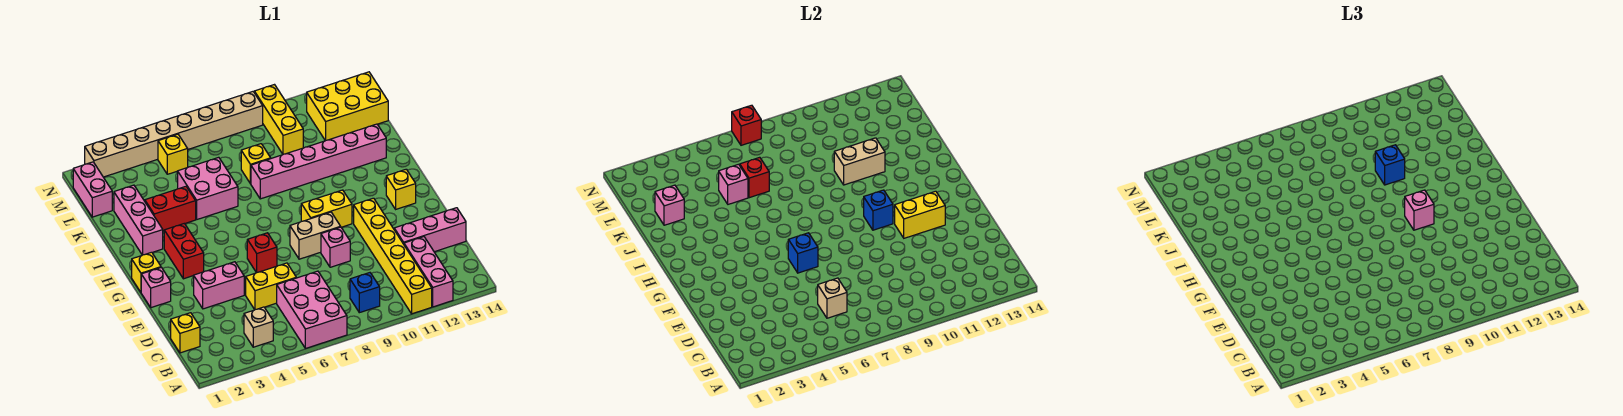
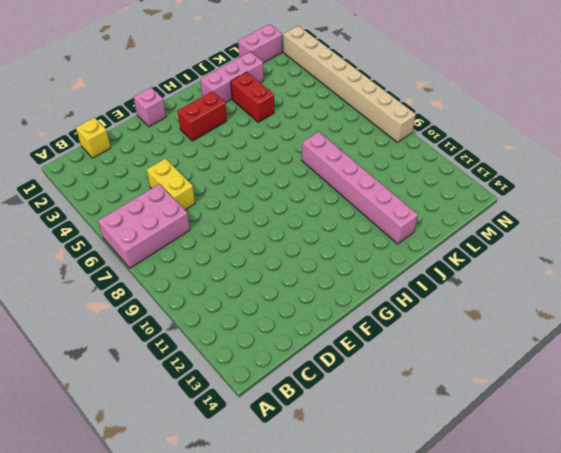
none -> yellow brick A11:F11 level 1
none -> pink brick A12:C12 level 1
none -> tan brick B4 level 1
none -> blue brick B9 level 1

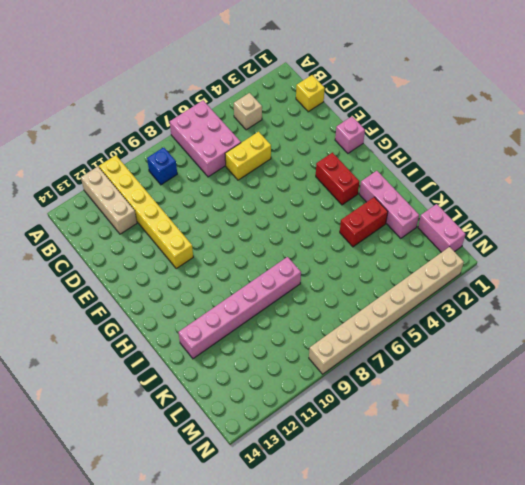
tan brick A12:C12 level 1 -> pink brick A12:C12 level 1
none -> pink brick D12:D14 level 1
none -> pink brick E3:E4 level 1
none -> pink brick E9 level 1
none -> red brick F6 level 1

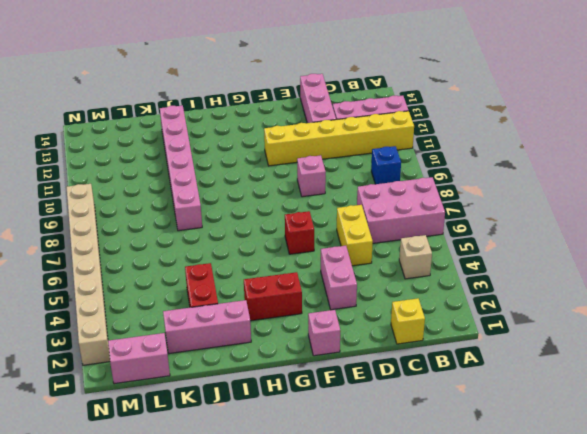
none -> tan brick F8:F9 level 1
none -> yellow brick G1 level 1
none -> yellow brick G9:G10 level 1
none -> yellow brick G13 level 1

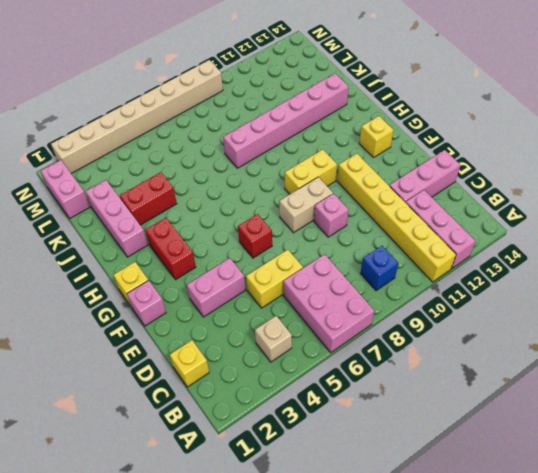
none -> pink brick J5:K6 level 1
none -> yellow brick K8 level 1
none -> yellow brick L10:N10 level 1
none -> yellow brick L12:M14 level 1

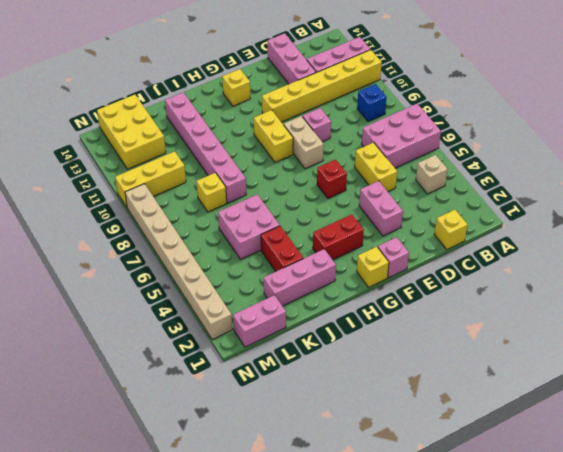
none -> yellow brick M5 level 1
none -> tan brick C6 level 2
none -> blue brick F6 level 2
none -> yellow brick F11:F12 level 2

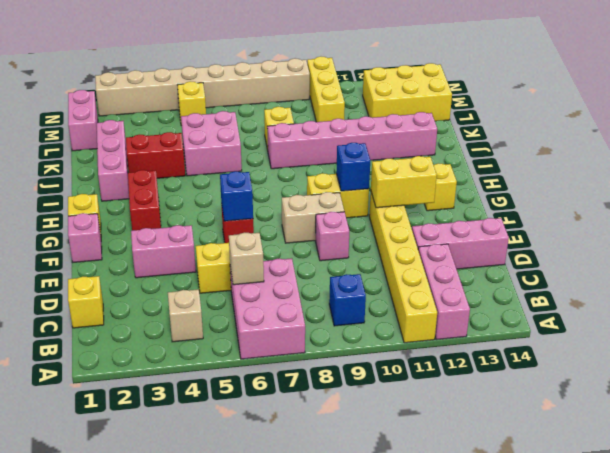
none -> tan brick J10:J11 level 2
none -> pink brick K2 level 2
none -> pink brick K5 level 2
none -> red brick K6 level 2

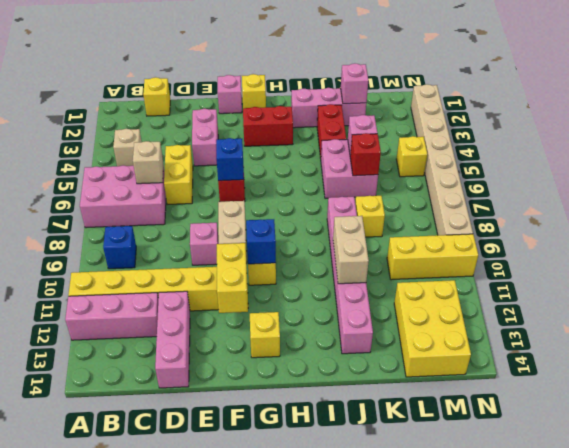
none -> pink brick L1:M1 level 1
none -> red brick N7 level 2
none -> pink brick G10 level 3
none -> blue brick J10 level 3

